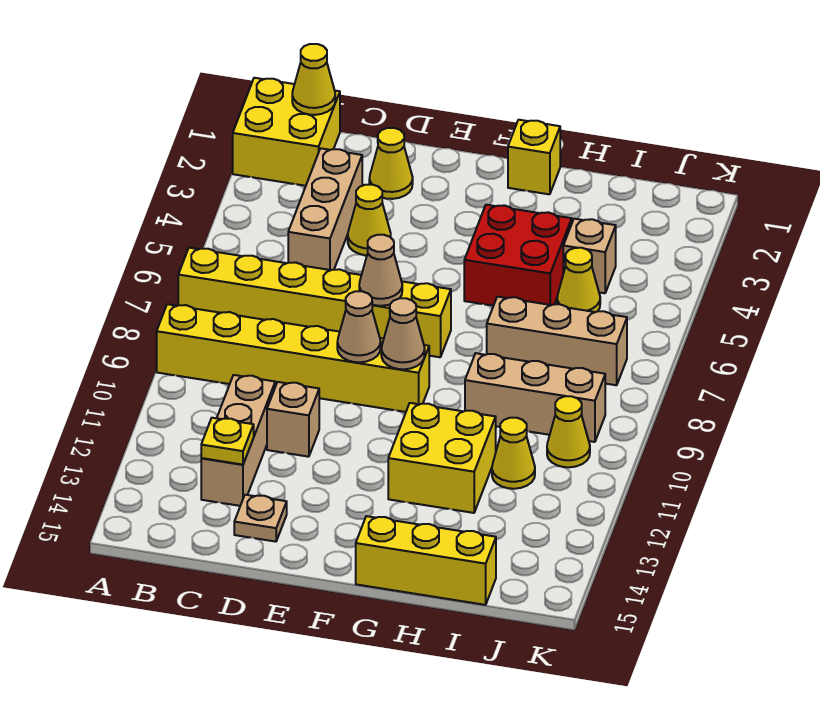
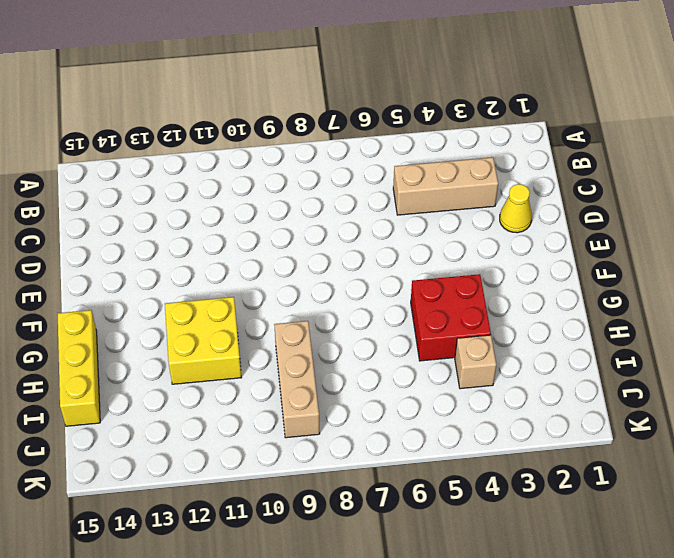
none -> yellow brick A1:B2 level 1
none -> yellow brick A7:F7 level 1
none -> yellow brick A9:F9 level 1

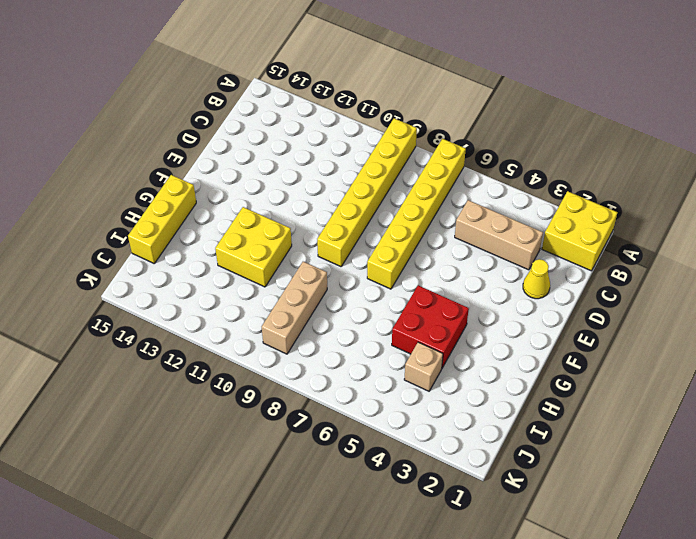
none -> tan brick C11:C13 level 1
none -> yellow cone D4 level 1
none -> tan brick D11 level 1

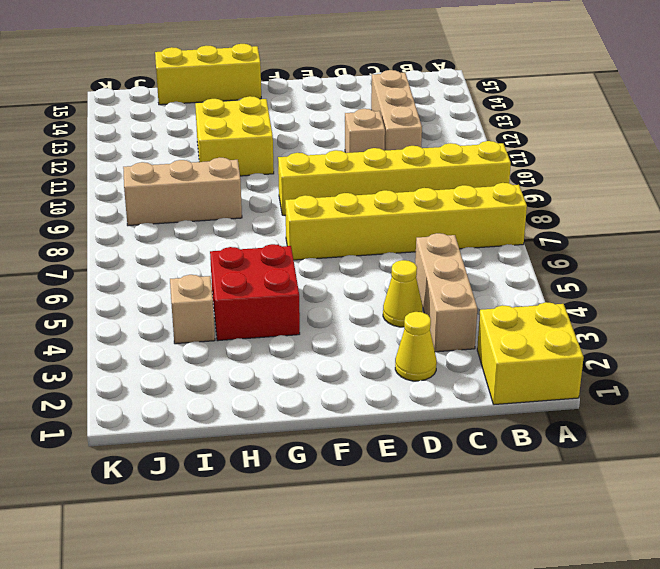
none -> tan plate D14 level 1
none -> yellow brick G1 level 1
none -> tan brick H7:J7 level 1

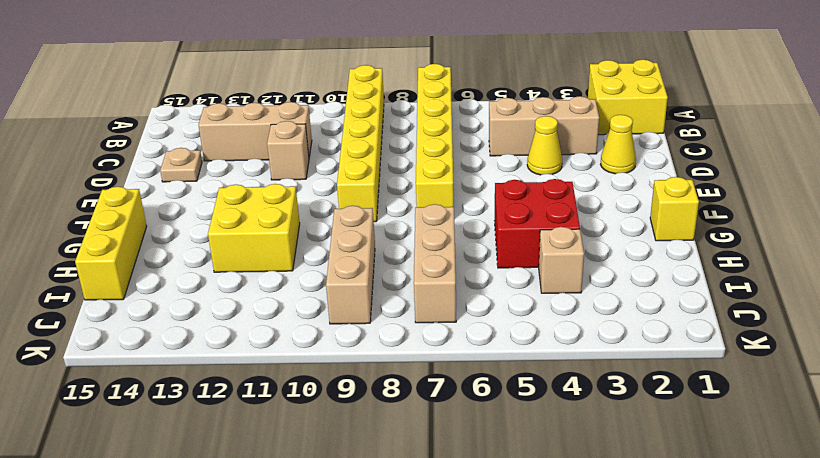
none -> yellow cone I5 level 1
none -> yellow cone I11 level 1
none -> yellow cone J10 level 1

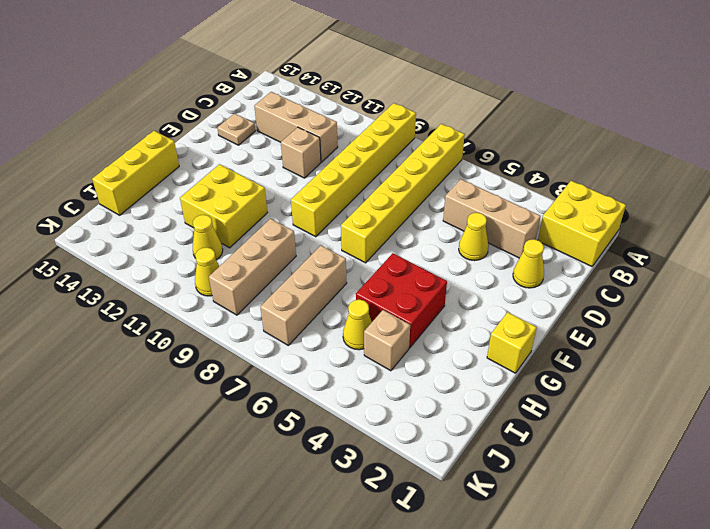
none -> yellow cone B1 level 2
none -> yellow plate C13 level 2
none -> tan cone E7 level 2

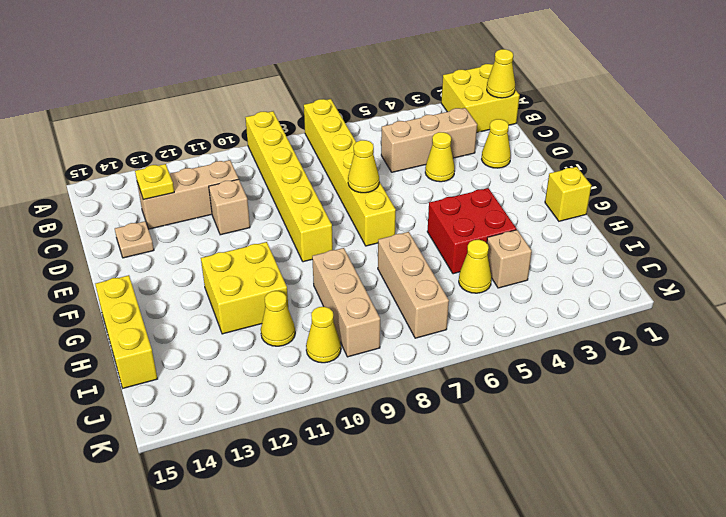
yellow cone E7 level 2 -> tan cone E7 level 2
none -> tan cone E9 level 2
none -> tan cone F9 level 2

